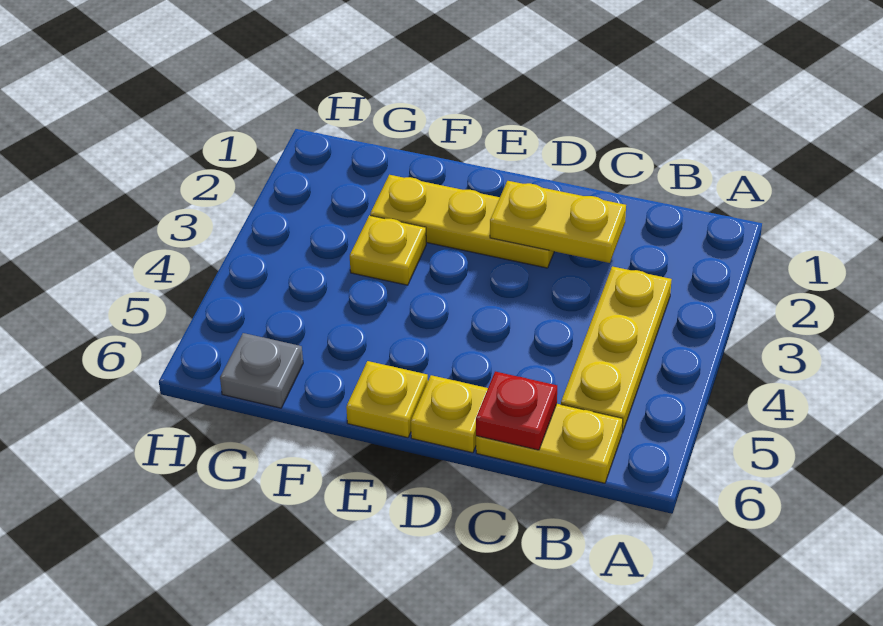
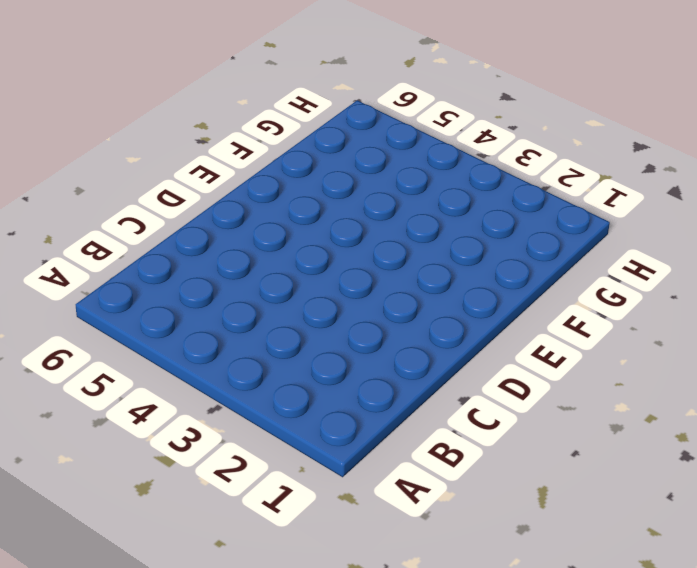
none -> yellow plate B3:B5 level 1
none -> yellow plate B6:C6 level 1

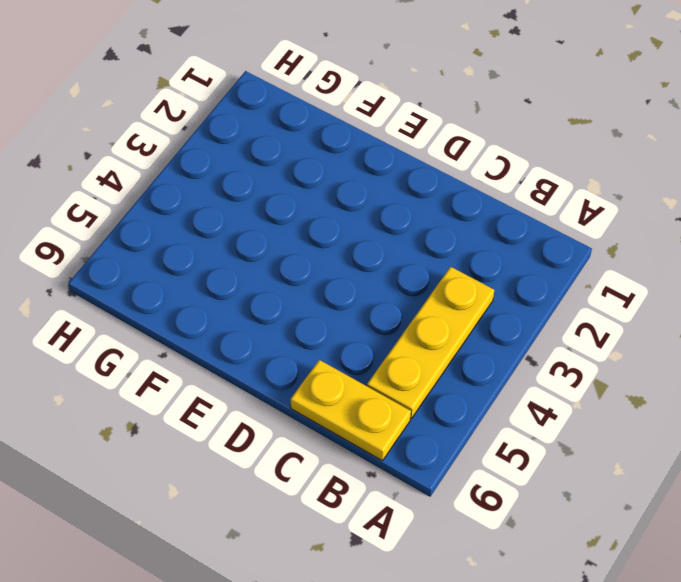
none -> yellow plate D2:F2 level 1
none -> yellow plate D6 level 1

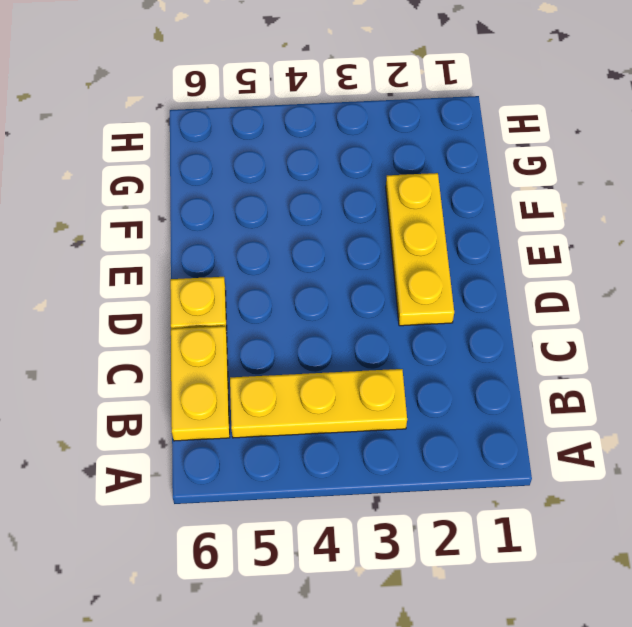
none -> yellow plate E6 level 1
none -> yellow plate F3 level 1

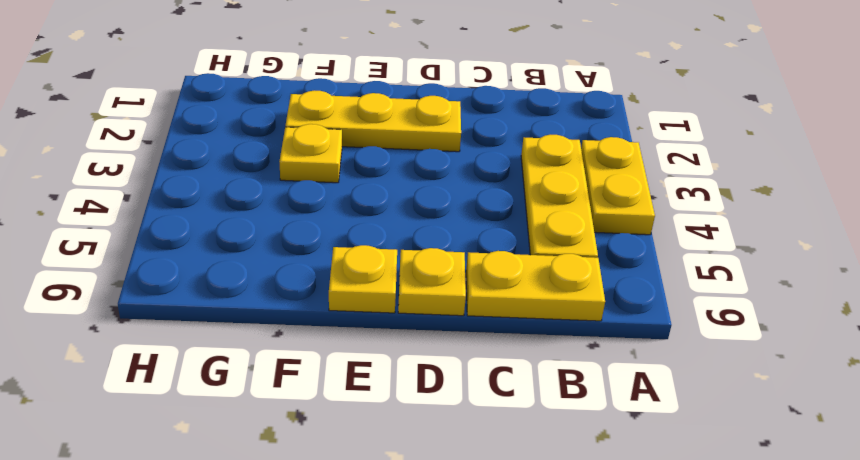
yellow plate A3:A4 level 1 -> yellow plate C2:D2 level 2
none -> grey plate G6 level 1
none -> red plate C6 level 2

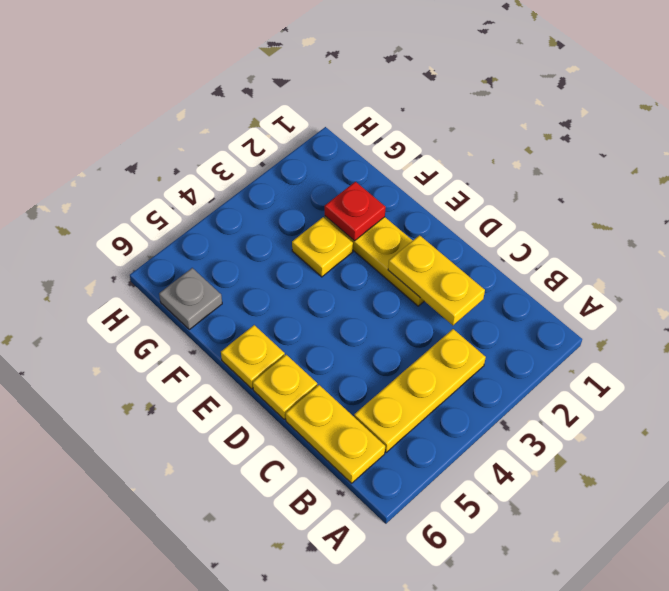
red plate F2 level 2 -> red plate C6 level 2

